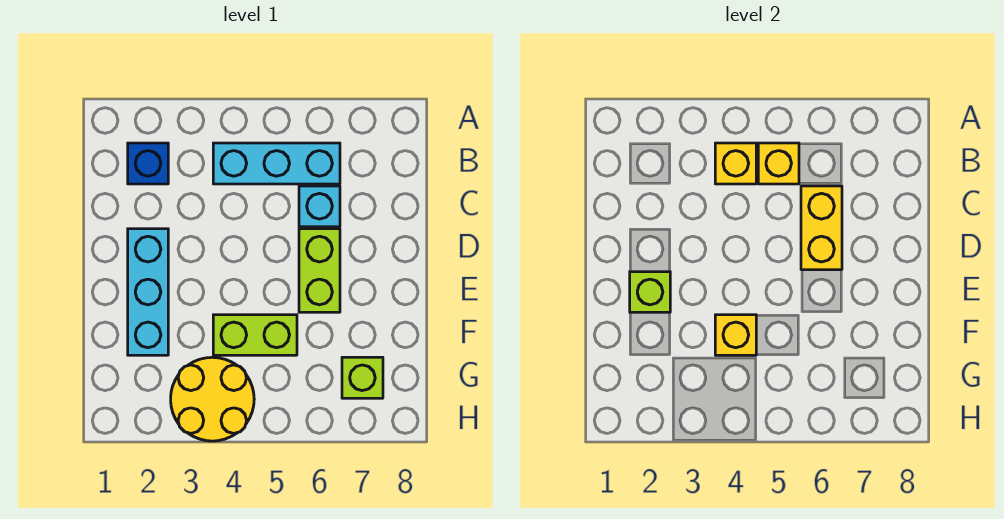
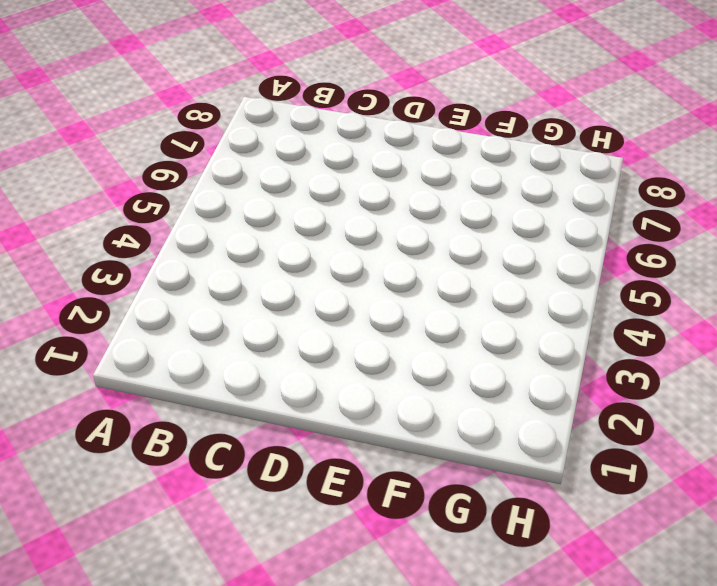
none -> blue brick B2 level 1
none -> cyan brick B4:B6 level 1
none -> cyan brick C6 level 1

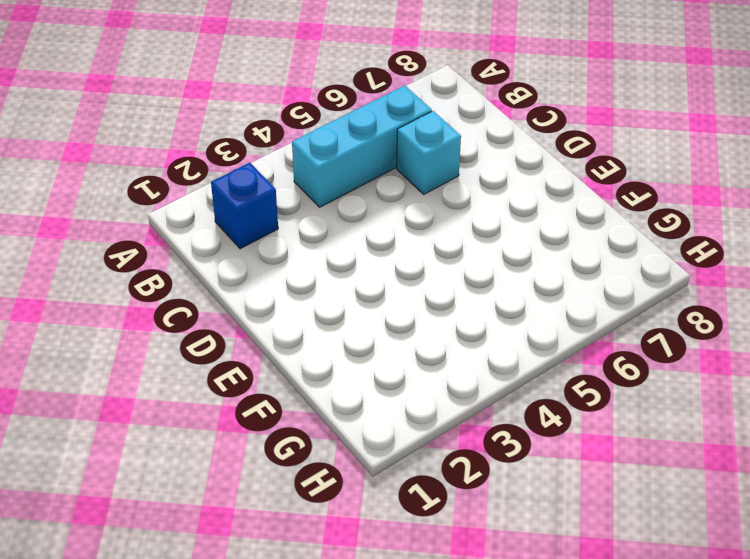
none -> cyan brick D2:F2 level 1
none -> lime brick D6:E6 level 1
none -> lime brick F4:F5 level 1

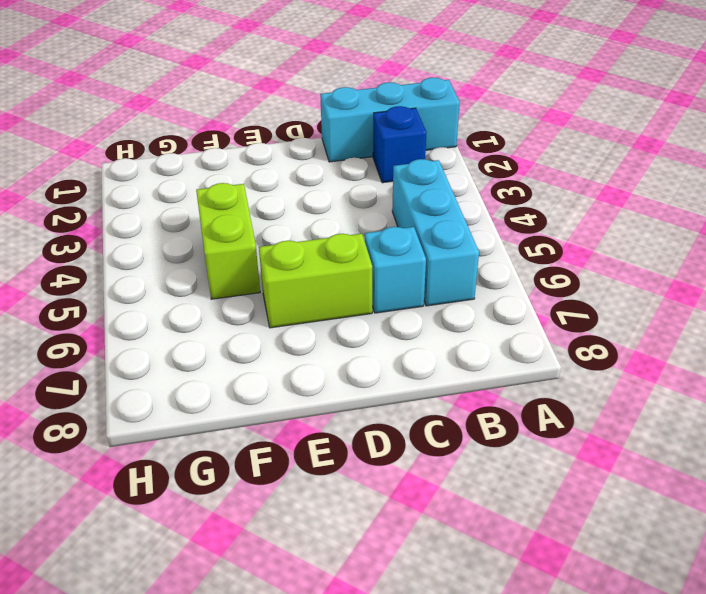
cyan brick A1:C1 level 1 -> cyan brick D2:F2 level 1
none -> yellow round brick G3:H4 level 1
none -> lime brick G7 level 1
none -> yellow brick B4 level 2

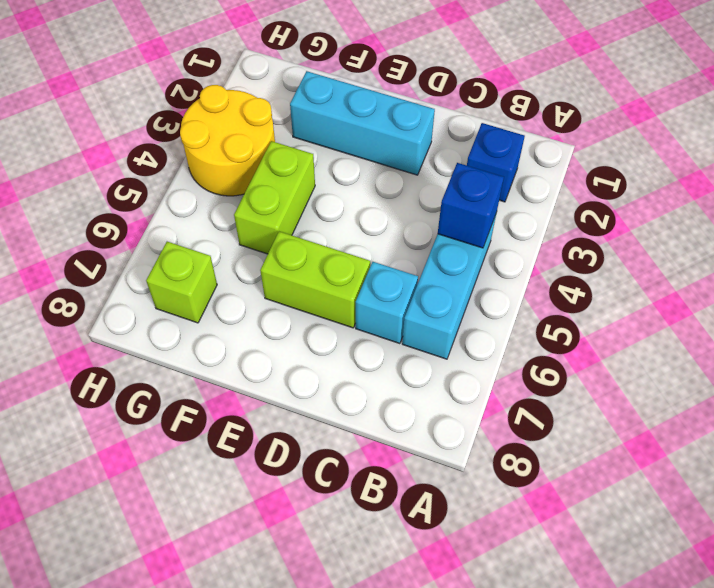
blue brick B4 level 2 -> yellow brick B4 level 2
none -> yellow brick B5 level 2
none -> yellow brick C6:D6 level 2
none -> lime brick E2 level 2

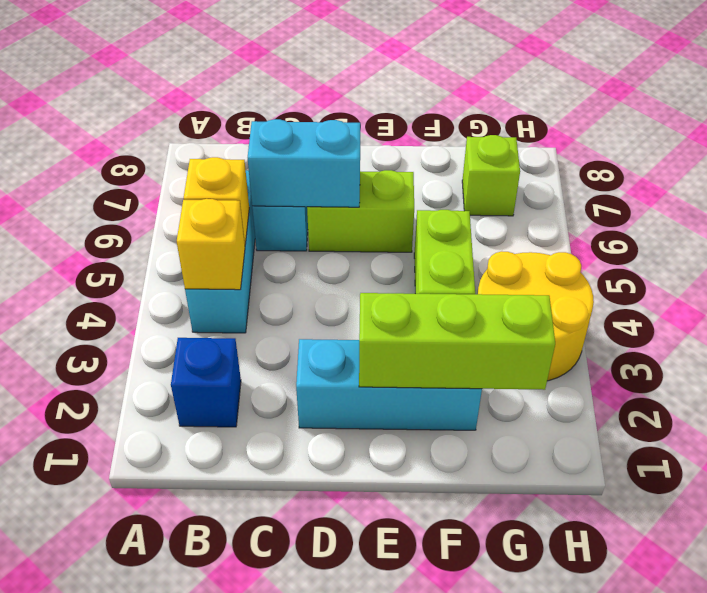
cyan brick C6:D6 level 2 -> yellow brick C6:D6 level 2
lime brick E2:G2 level 2 -> lime brick E2 level 2
none -> yellow brick F4 level 2

